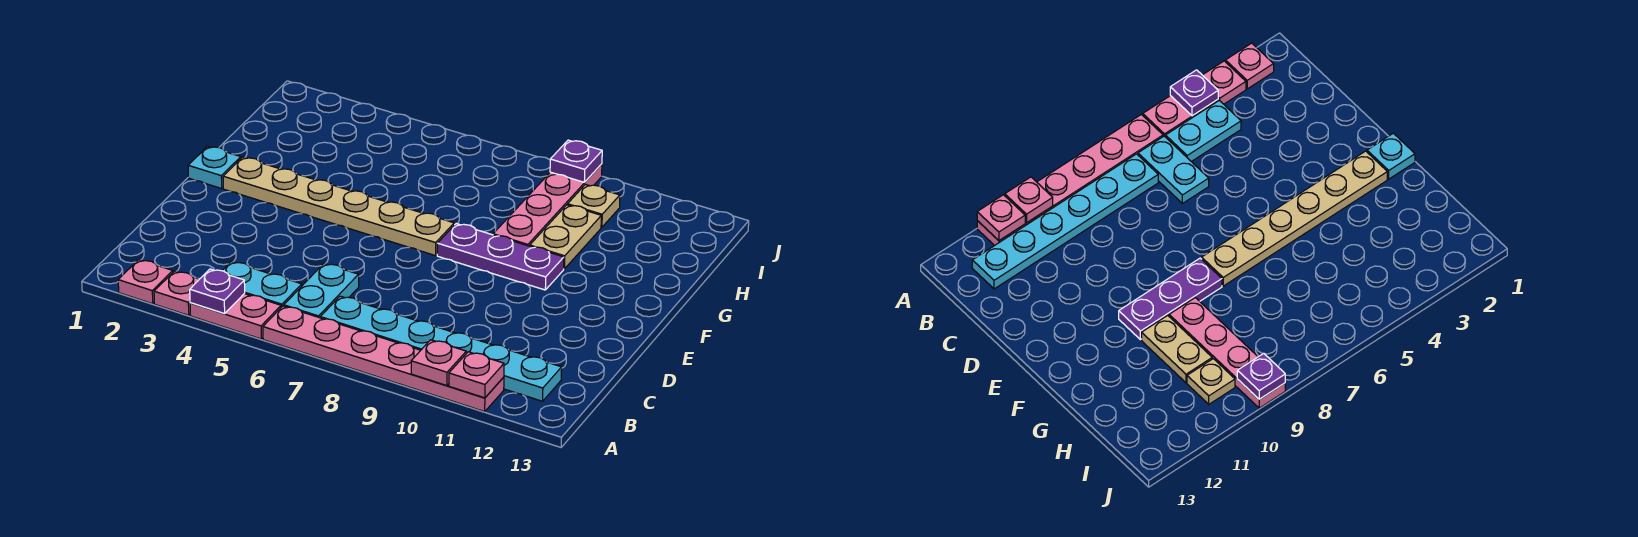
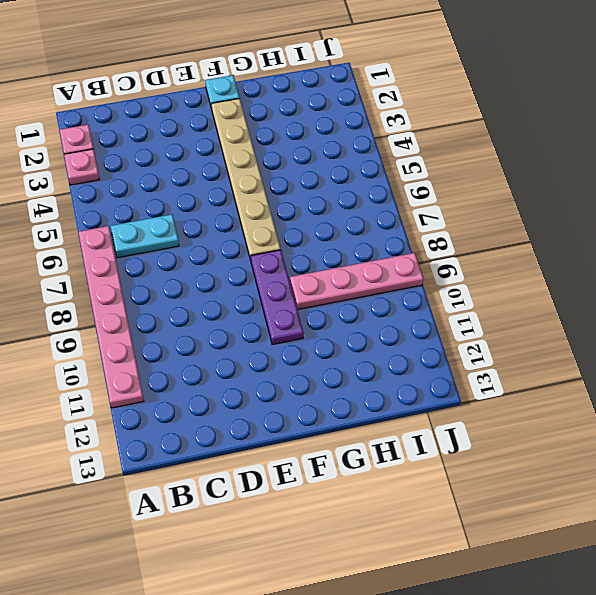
none -> pink plate A4:A5 level 1
none -> cyan plate B4:B5 level 1
none -> cyan plate B7:B12 level 1

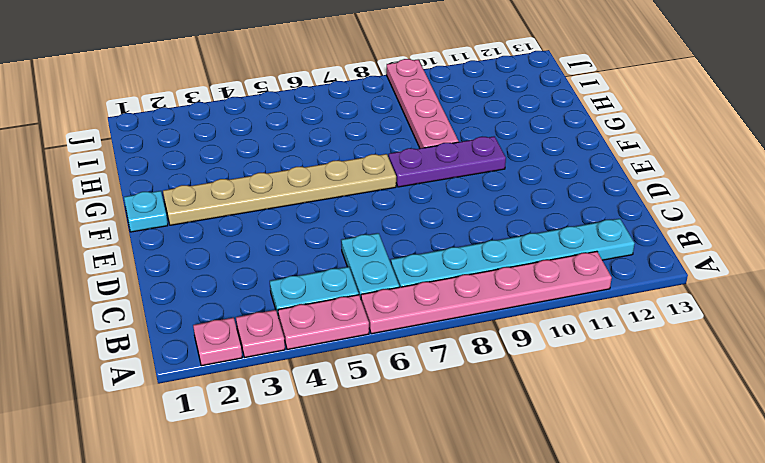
none -> tan plate G10:H10 level 1
none -> tan plate I10 level 1
none -> purple plate A4 level 2

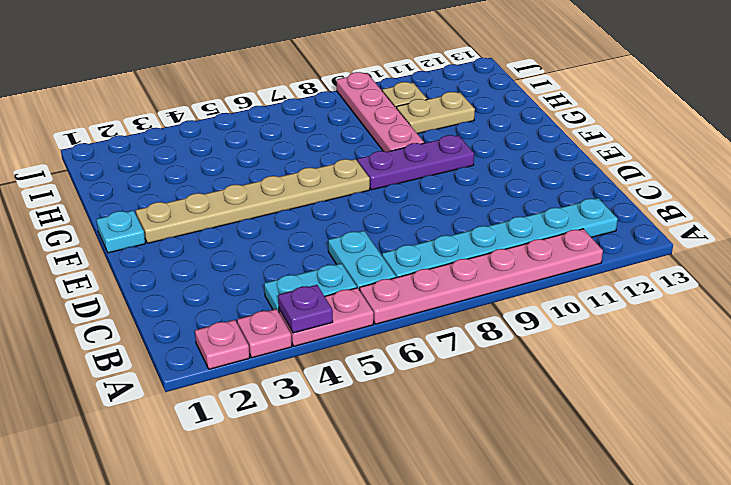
tan plate H10:H11 level 1 -> tan plate G10:H10 level 1
none -> pink plate A10 level 2
none -> pink plate A11 level 2
none -> purple plate J9 level 2

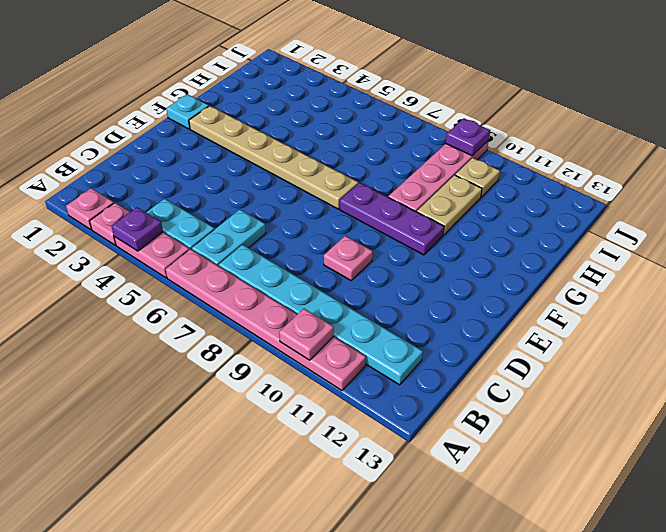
pink plate D9 level 1 -> pink plate A11 level 2

